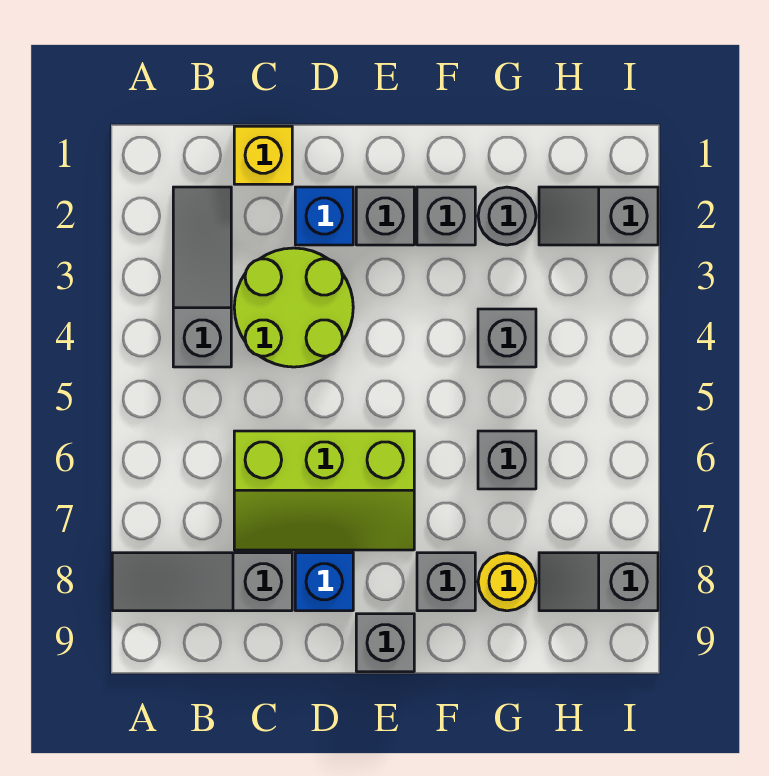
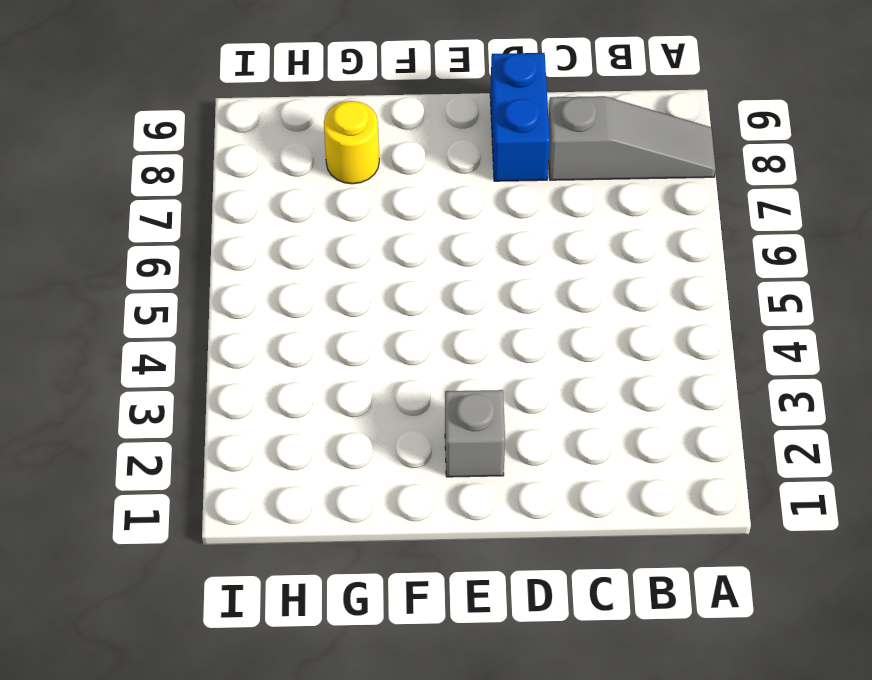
blue brick D8:D9 level 1 -> blue brick D8 level 1
none -> grey slope B2:B4 level 1 top 4
none -> yellow brick C1 level 1
none -> lime round brick C3:D4 level 1

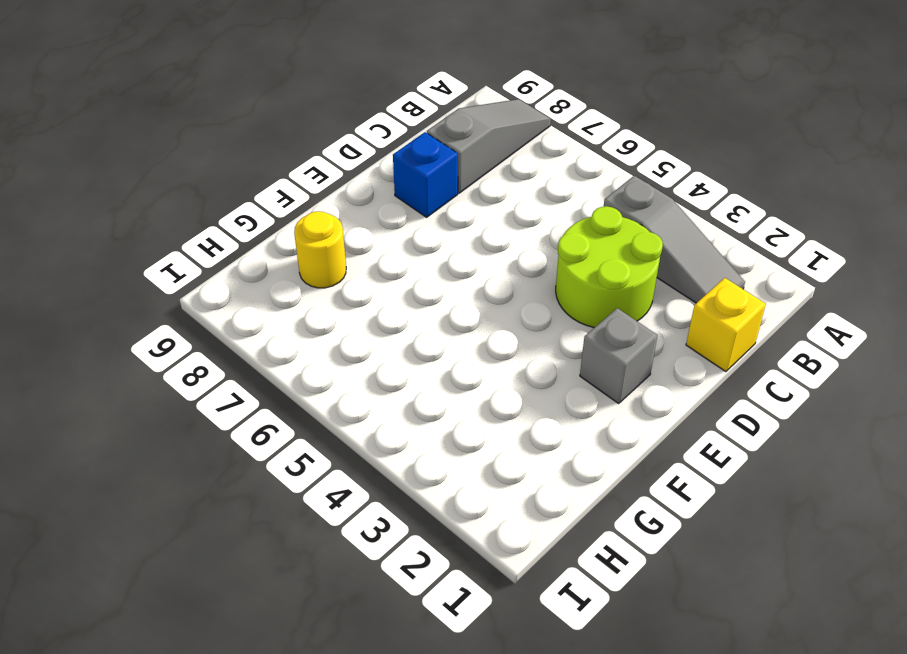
none -> lime slope C6:E7 level 1 top 6
none -> blue brick D2 level 1
none -> grey brick E9 level 1

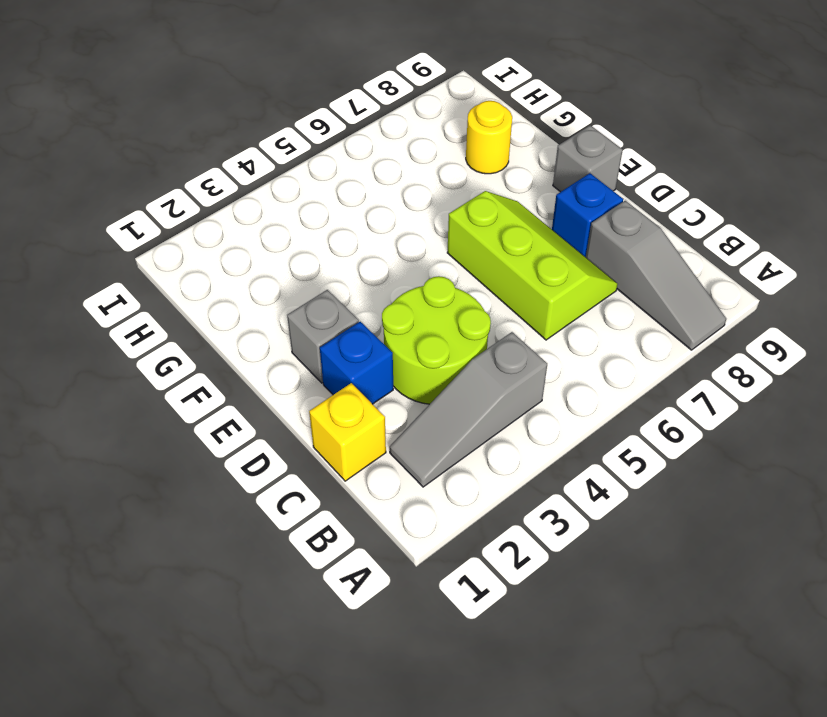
none -> grey brick F2 level 1
none -> grey brick F8 level 1
none -> grey round brick G2 level 1

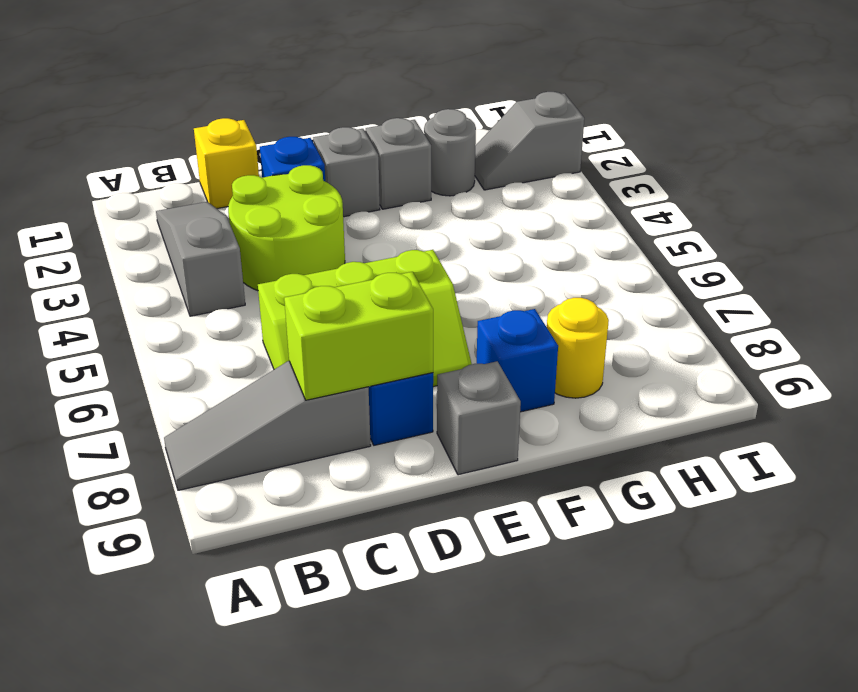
lime brick C8:D8 level 2 -> none
blue brick F8 level 1 -> grey brick F8 level 1
none -> grey brick G4 level 1
none -> grey brick G6 level 1
none -> grey slope H8:I8 level 1 top I

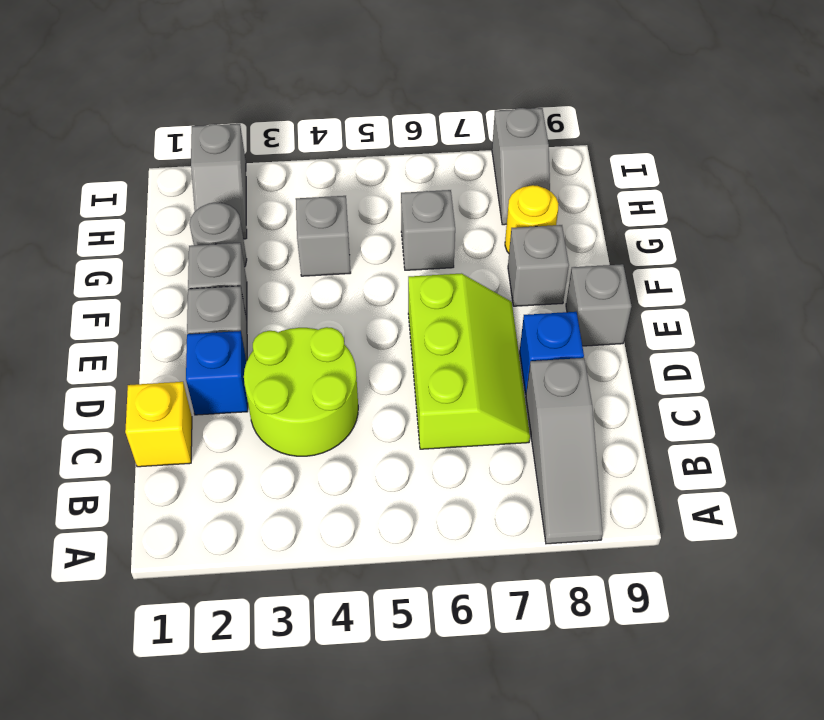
none -> grey slope B2:B4 level 1 top 4

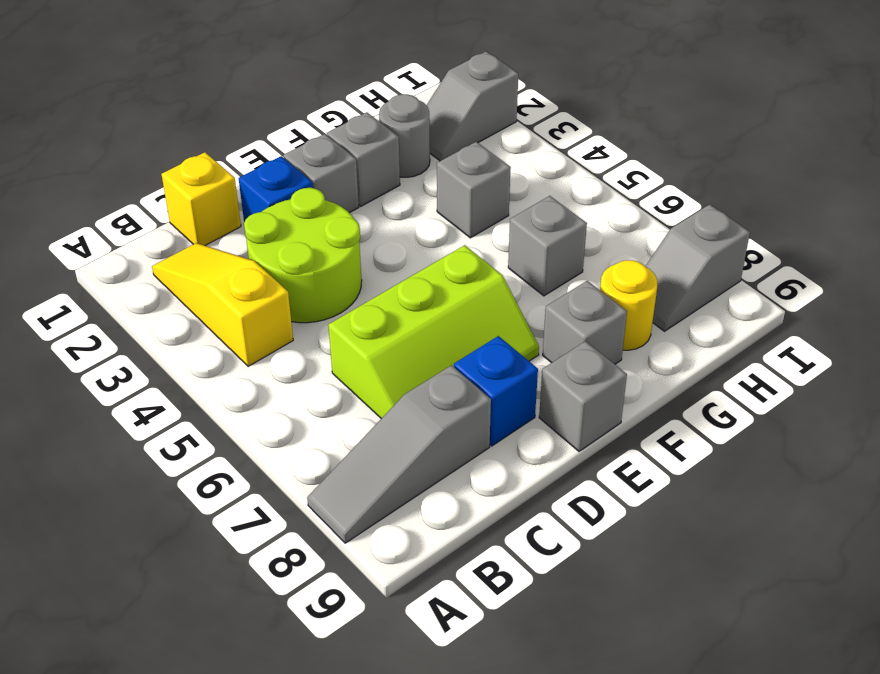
yellow slope B2:B4 level 1 top 4 -> grey slope B2:B4 level 1 top 4

